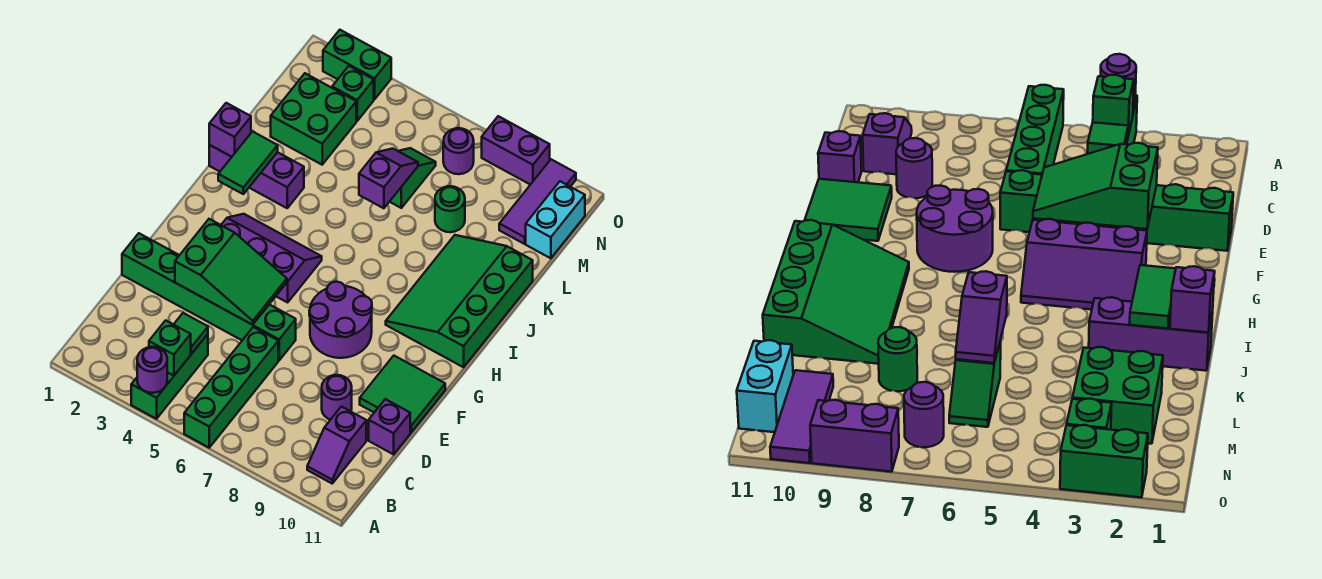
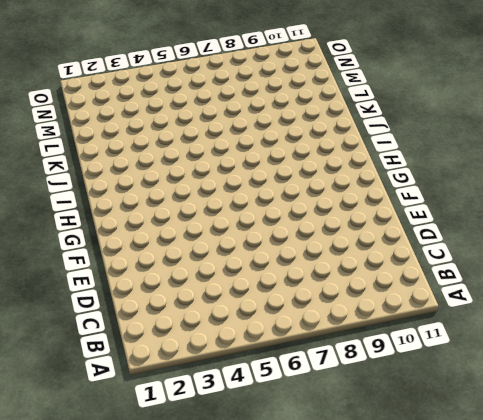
none -> green brick A4:C4 level 1
none -> green brick A6:D6 level 1
none -> purple slope B10:C10 level 1 top C

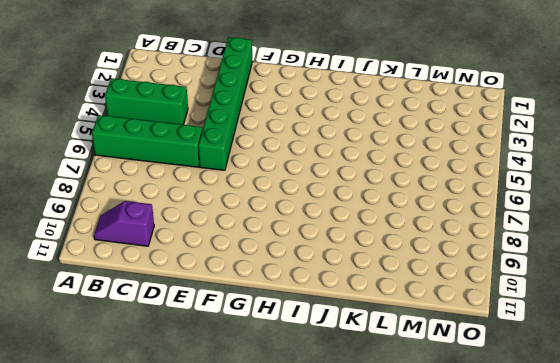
none -> purple round brick D9 level 1
none -> purple brick D11 level 1
none -> green tile E10:F11 level 1

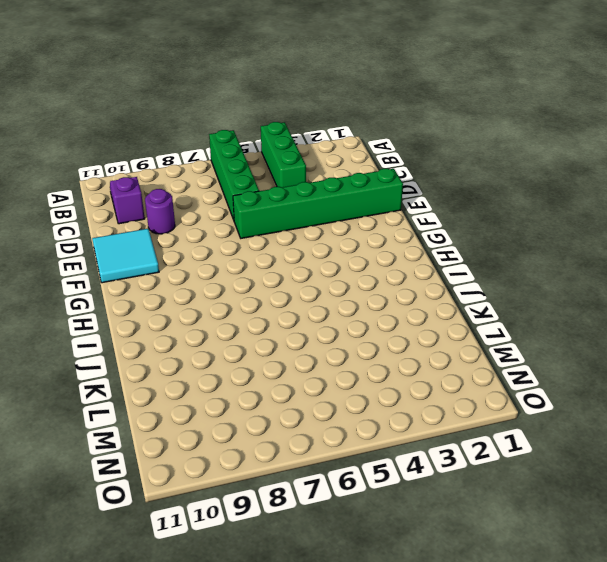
cyan tile E10:F11 level 1 -> green tile E10:F11 level 1
none -> purple brick D11 level 1
none -> purple round brick F7:G8 level 1
none -> purple slope G3:H5 level 1 top G

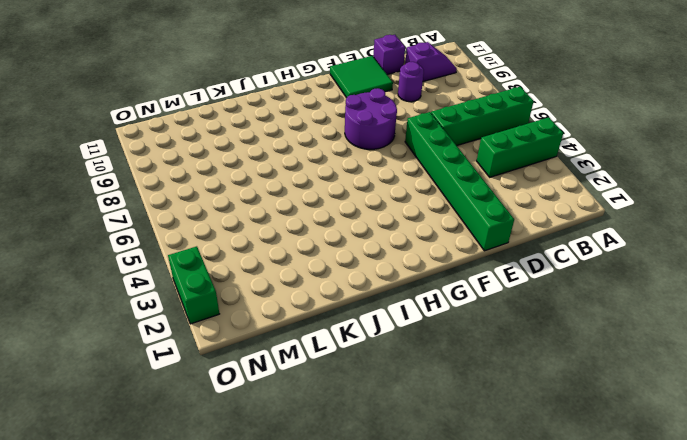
none -> purple slope G3:H5 level 1 top G
none -> green slope H9:K11 level 1 top 11
none -> purple brick J1:J3 level 1

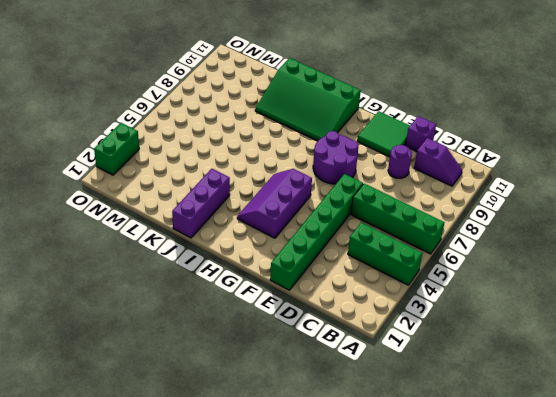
none -> green brick L2:M3 level 1
none -> green slope L6:M6 level 1 top L
none -> green round brick L8 level 1

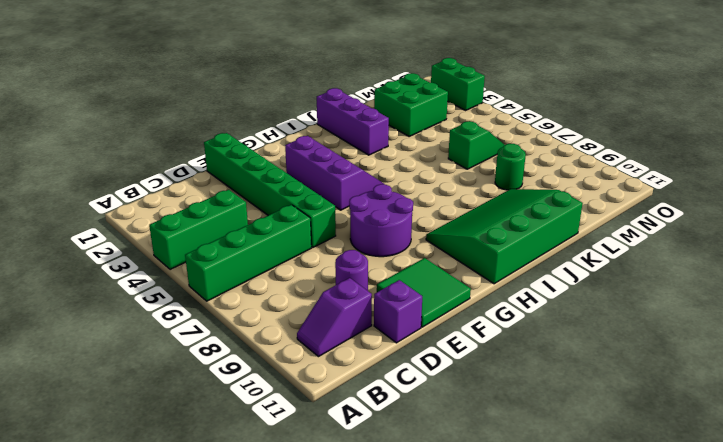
none -> purple tile M10:O10 level 1
none -> cyan brick M11:N11 level 1
none -> green brick N3 level 1

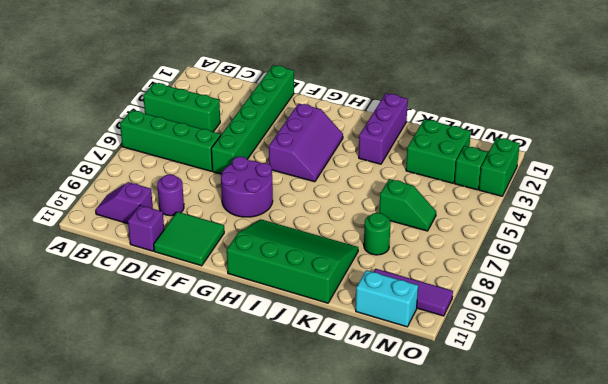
none -> purple round brick N7 level 1
none -> purple brick O8:O9 level 1
none -> purple round brick A4 level 2

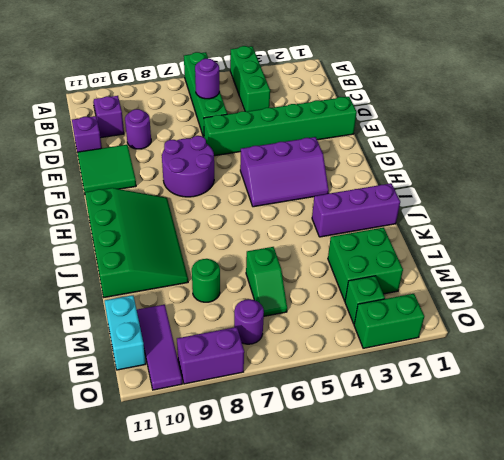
purple round brick C6 level 2 -> purple round brick A4 level 2
none -> green brick B4 level 2
none -> green tile C4 level 2
none -> green slope E3:F5 level 2 top 3

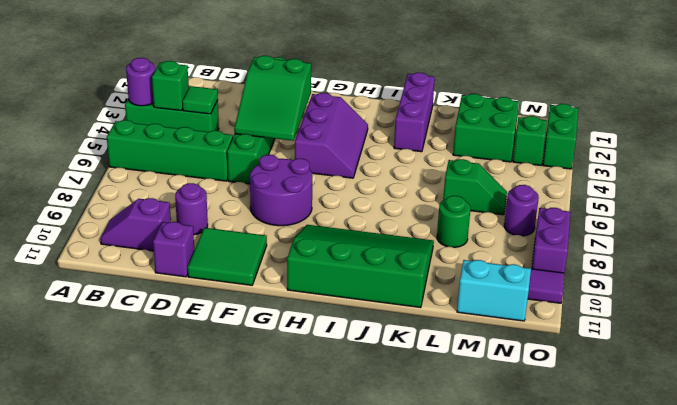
none -> green tile I2:J2 level 2
none -> purple brick J1 level 2
none -> purple slope K6:L6 level 2 top K

